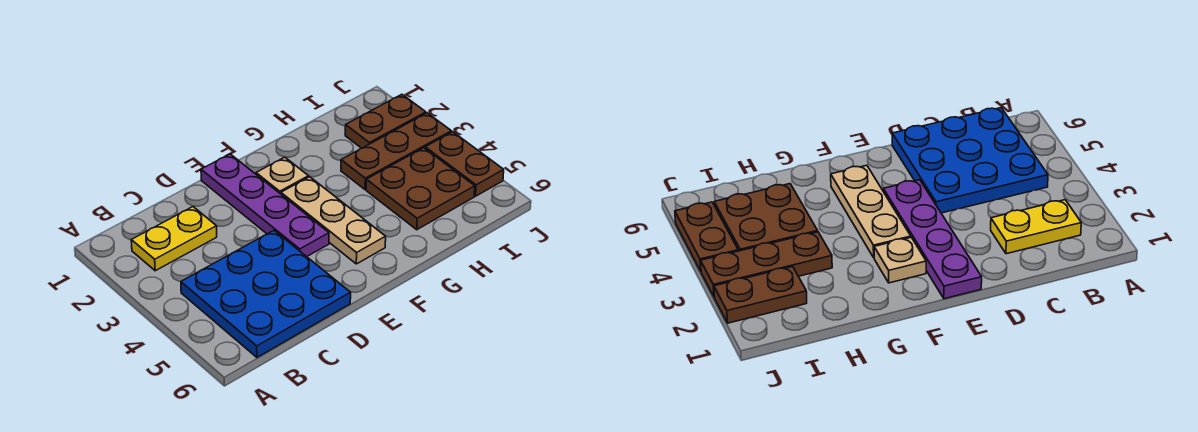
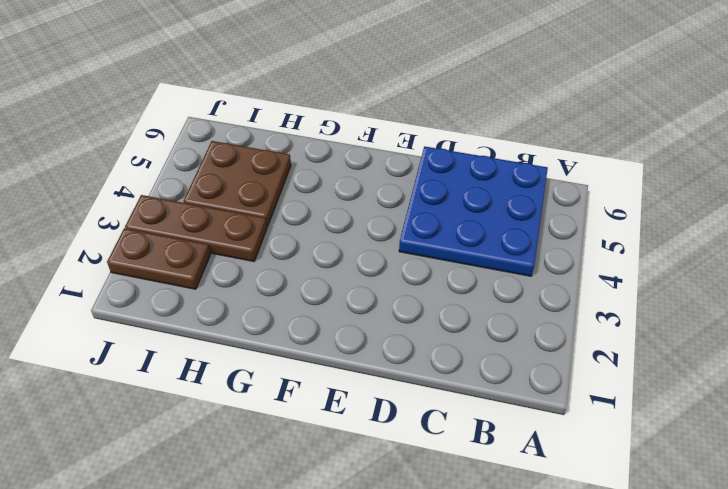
none -> yellow plate B2:C2 level 1
none -> purple plate E1:E4 level 1

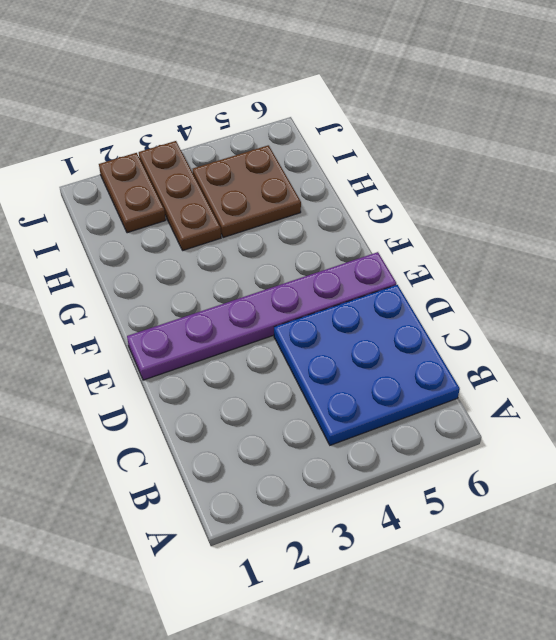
purple plate E1:E6 level 1 -> purple plate E1:E4 level 1
none -> yellow plate B2:C2 level 1
none -> tan plate F2 level 1

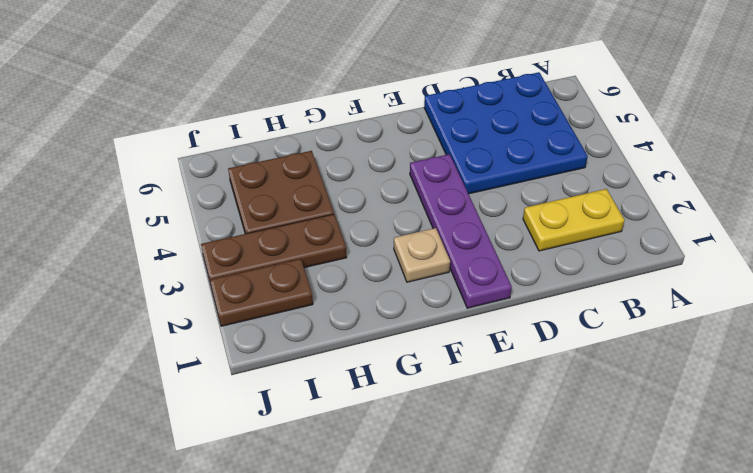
none -> tan plate F3:F5 level 1
none -> brown plate J4:J5 level 1

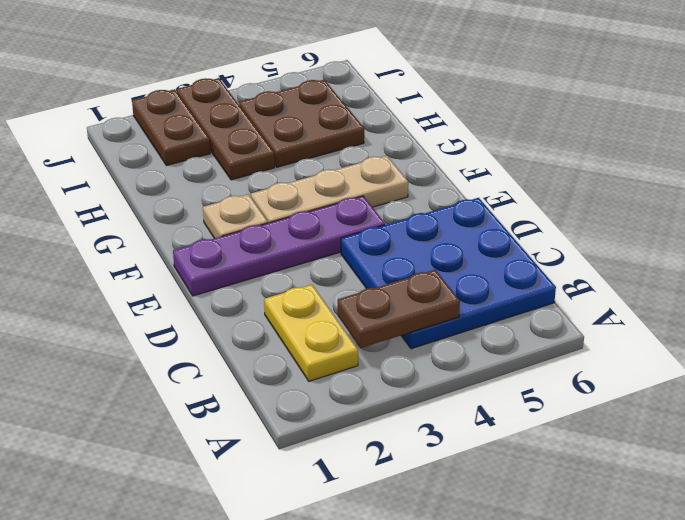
brown plate B3:B4 level 2 -> brown plate J4:J5 level 1

